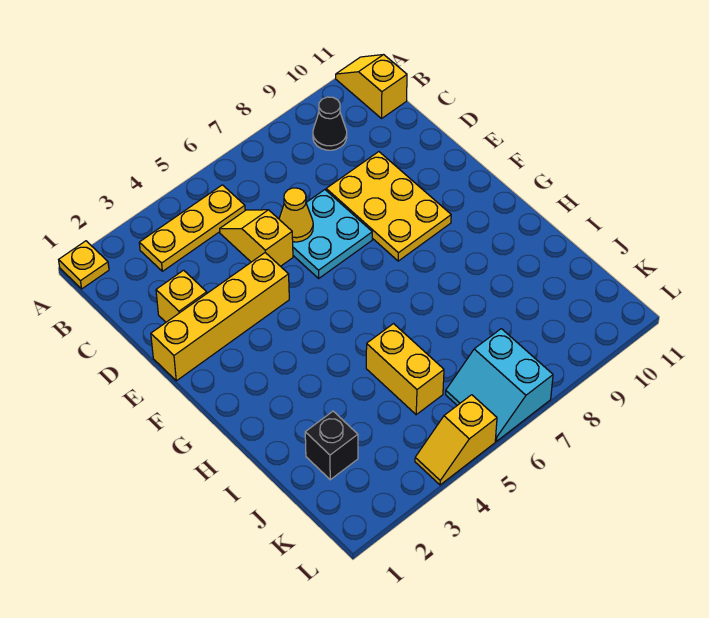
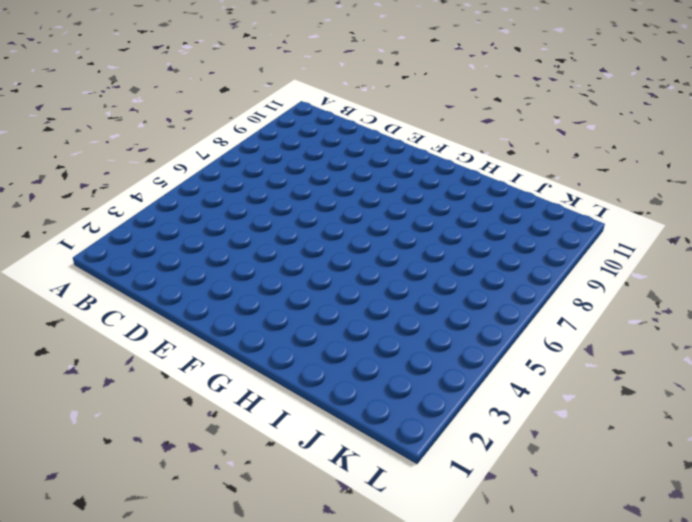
none -> yellow plate A1 level 1
none -> yellow slope A11:B11 level 1 top B
none -> yellow plate B3:B5 level 1

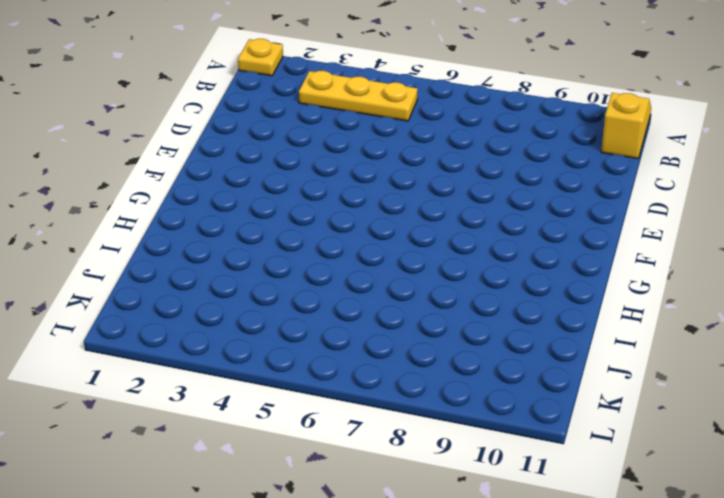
none -> black cone B9 level 1
none -> yellow slope C5:D5 level 1 top D
none -> yellow brick D2 level 1

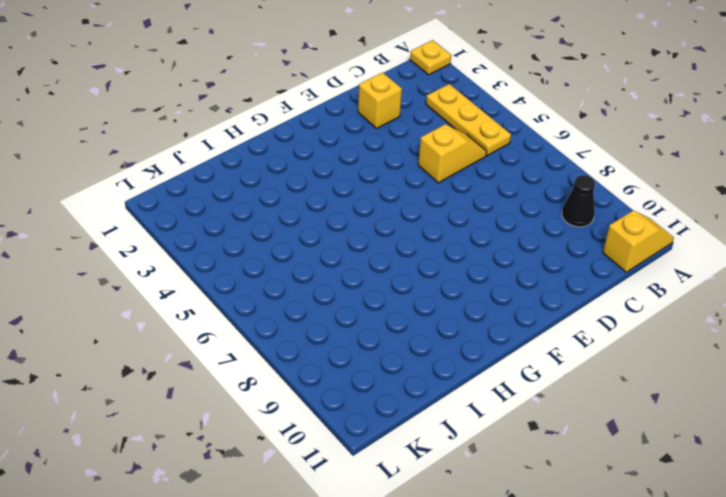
none -> cyan plate D6:E7 level 1
none -> yellow plate D8:F9 level 1
none -> yellow brick E1:E4 level 1

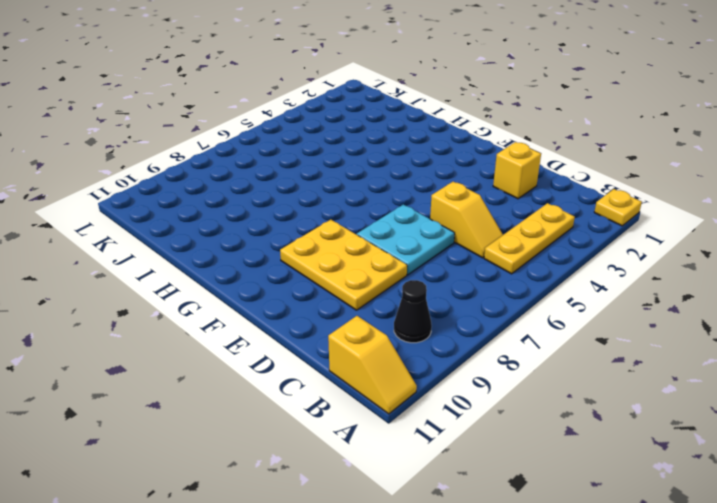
none -> yellow brick E1:E4 level 1
none -> yellow brick I5:J5 level 1
none -> black brick J2 level 1

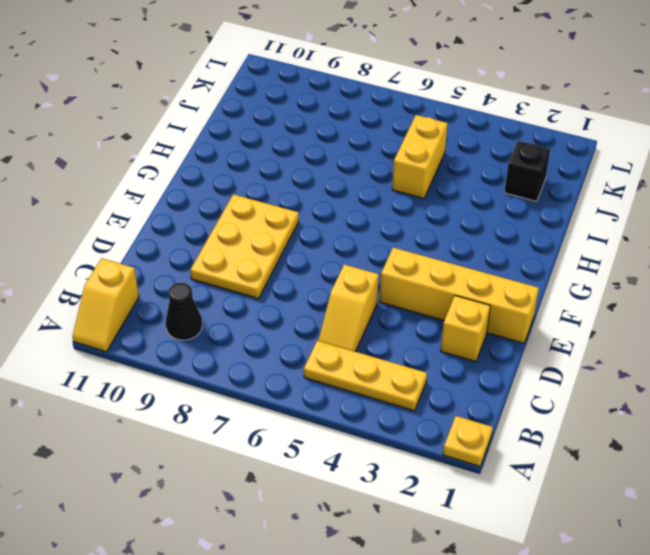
none -> cyan plate D6:E7 level 1
none -> cyan slope K6:L7 level 1 top 7
none -> yellow slope L4:L5 level 1 top 5

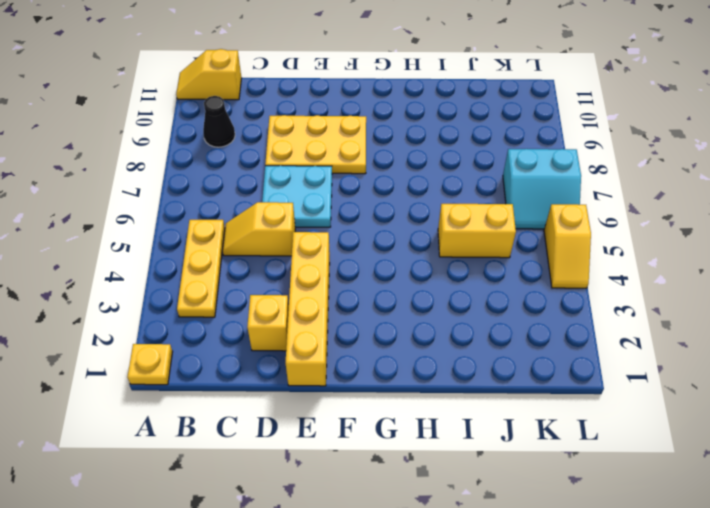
none -> black brick J2 level 1
none -> yellow cone D6 level 2

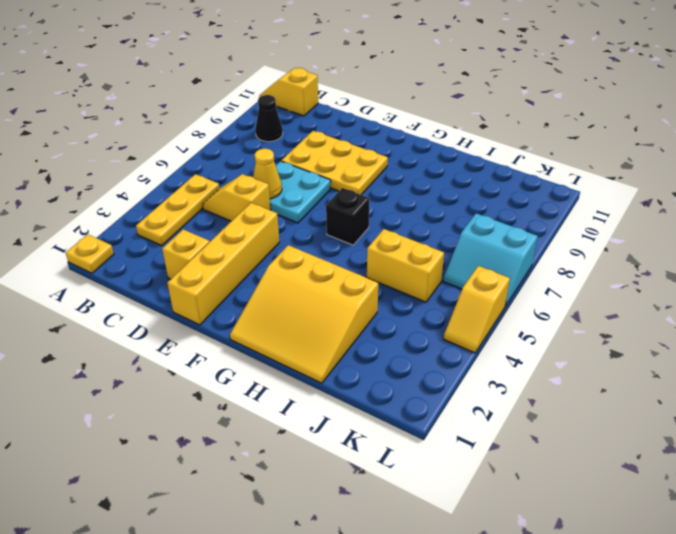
yellow slope G1:I3 level 1 top 3 -> none
black brick G6 level 1 -> black brick J2 level 1

